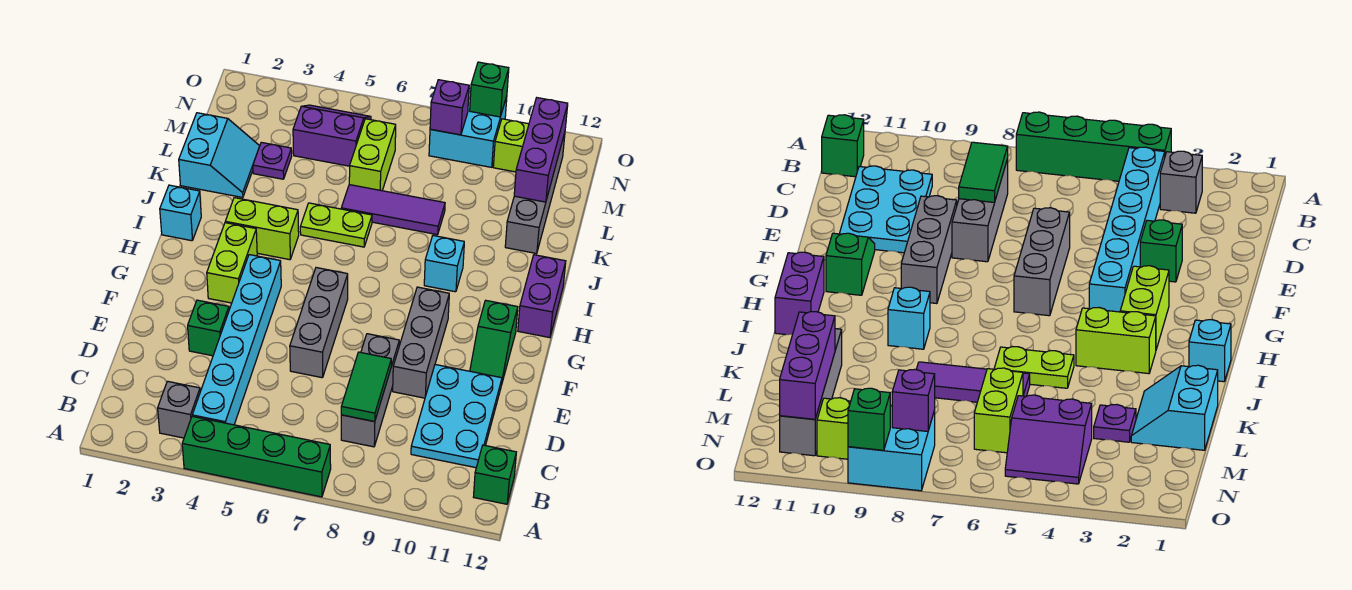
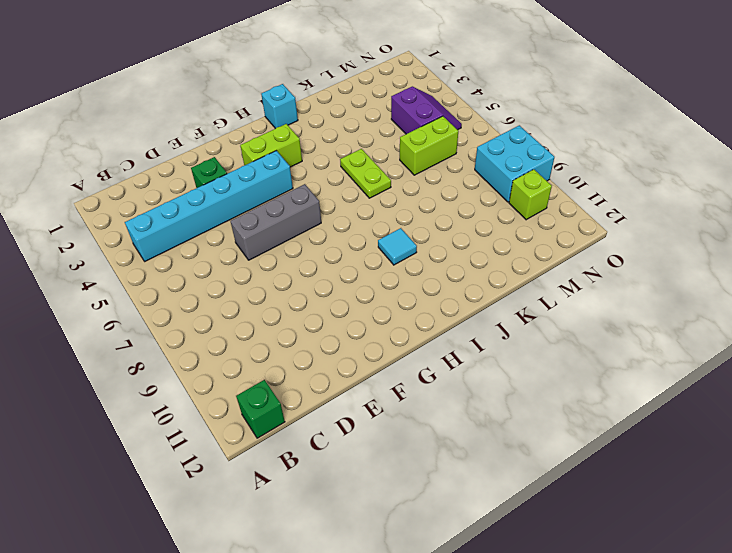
cyan tile I9 level 1 -> cyan brick I9 level 1
none -> green brick A4:A7 level 1
none -> grey brick B3 level 1
none -> grey brick C8:E8 level 1

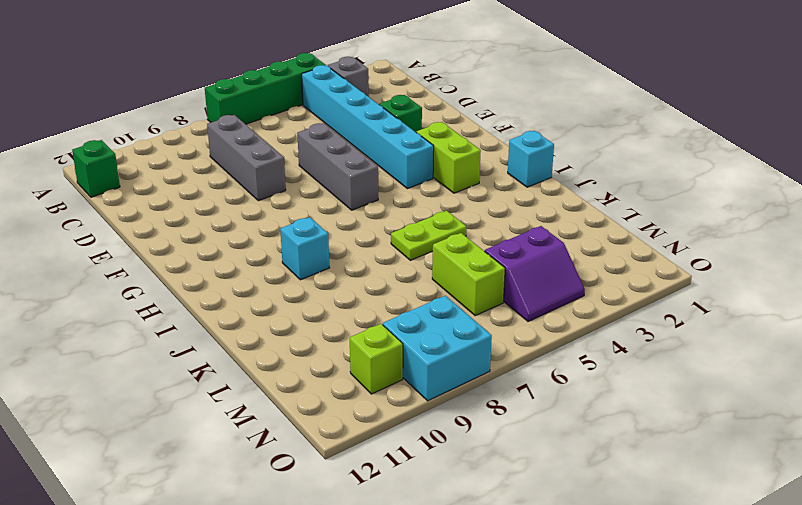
none -> cyan plate C10:E11 level 1
none -> grey brick E9:G9 level 1
none -> green slope F11:G11 level 1 top G

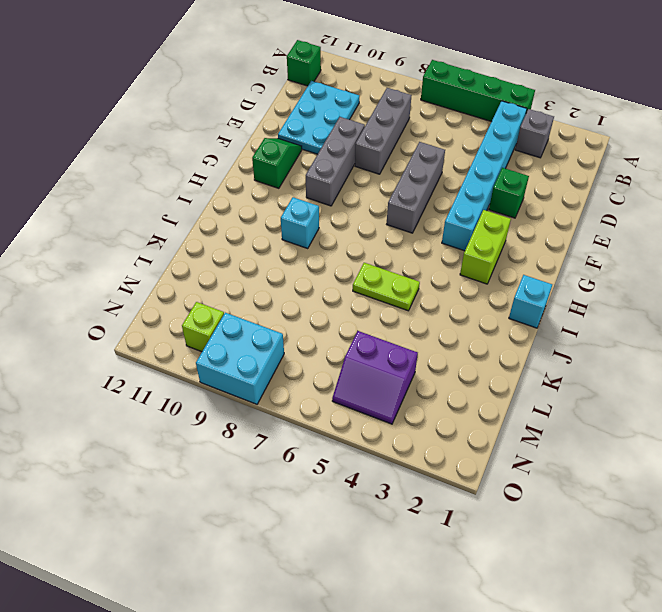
none -> purple brick H12:I12 level 1
none -> lime brick I3:I4 level 1
none -> cyan slope K1:L2 level 1 top 1

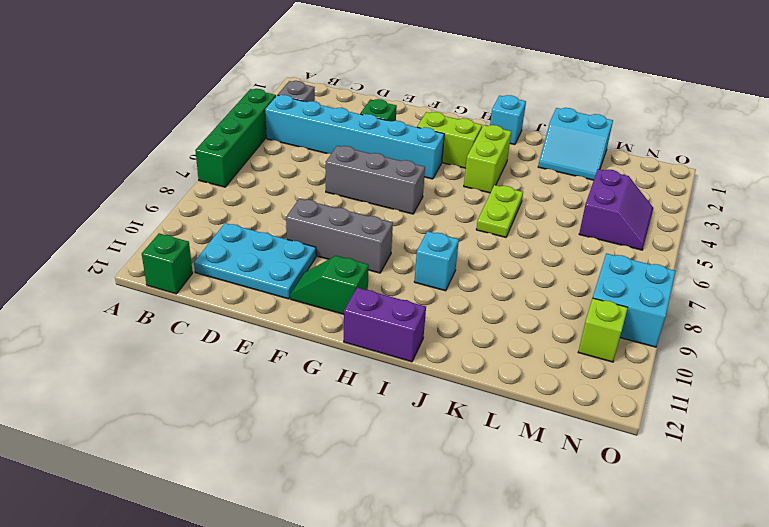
none -> grey brick C8:E8 level 1
none -> purple tile K6:K8 level 1
none -> grey brick K11:N11 level 1

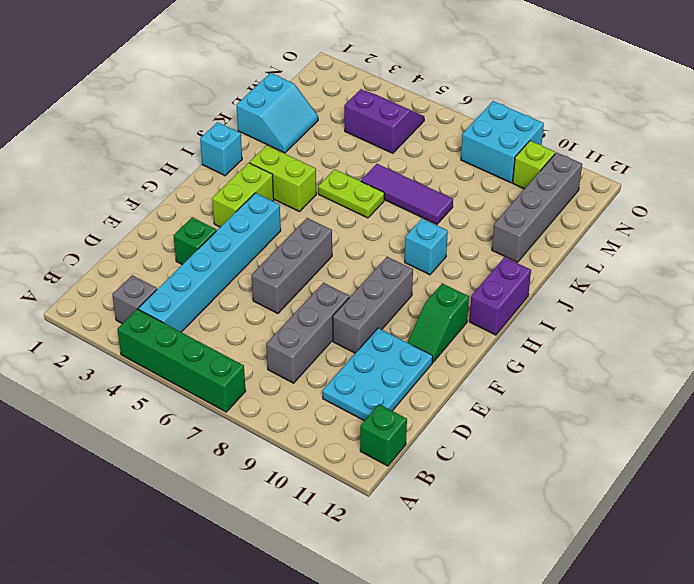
none -> purple plate L3 level 1
none -> lime brick L6:M6 level 1
none -> green tile C8:D8 level 2

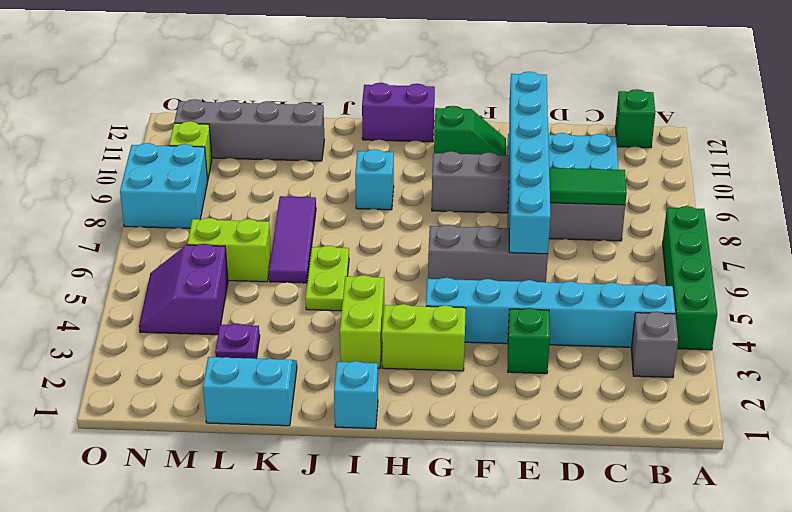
cyan brick E6:E11 level 2 -> none
none -> purple brick L11:N11 level 2
none -> purple brick N8 level 2
none -> green brick O9 level 2

